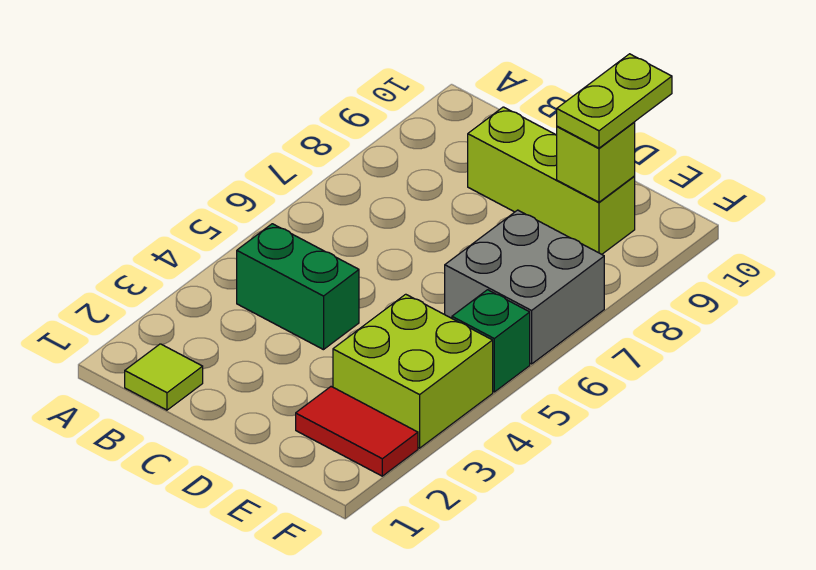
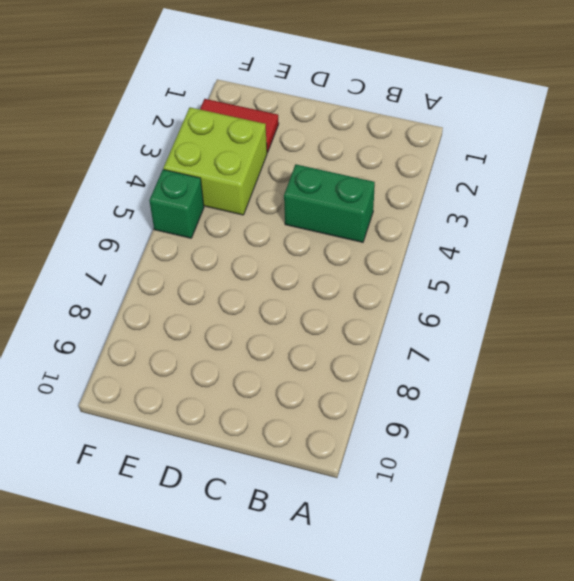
none -> lime tile B1 level 1
none -> lime brick C9:E9 level 1

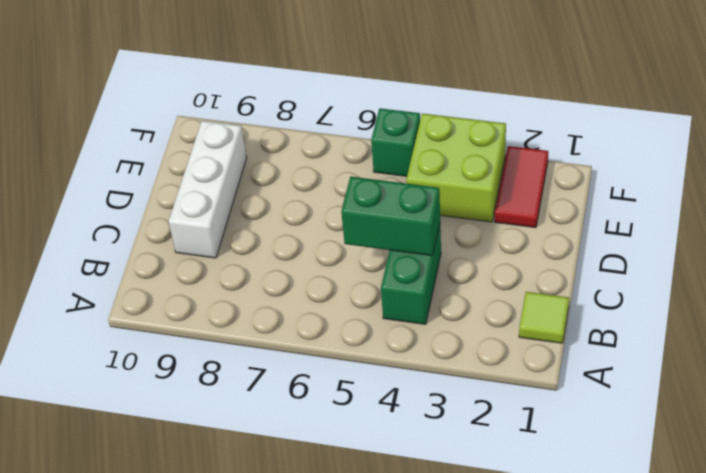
green brick C4:C5 level 2 -> none
white brick C9:E9 level 1 -> lime brick C9:E9 level 1
none -> grey brick E6:F7 level 1
none -> lime brick E9 level 2

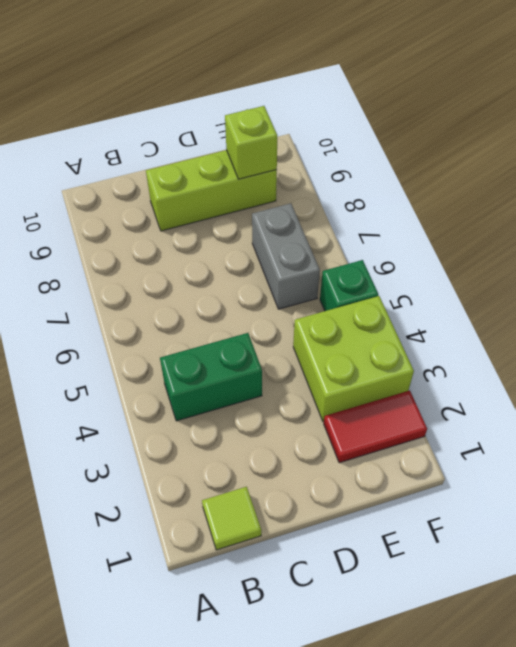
grey brick E6:E7 level 1 -> grey brick E6:F7 level 1
none -> lime plate E9:E10 level 3

